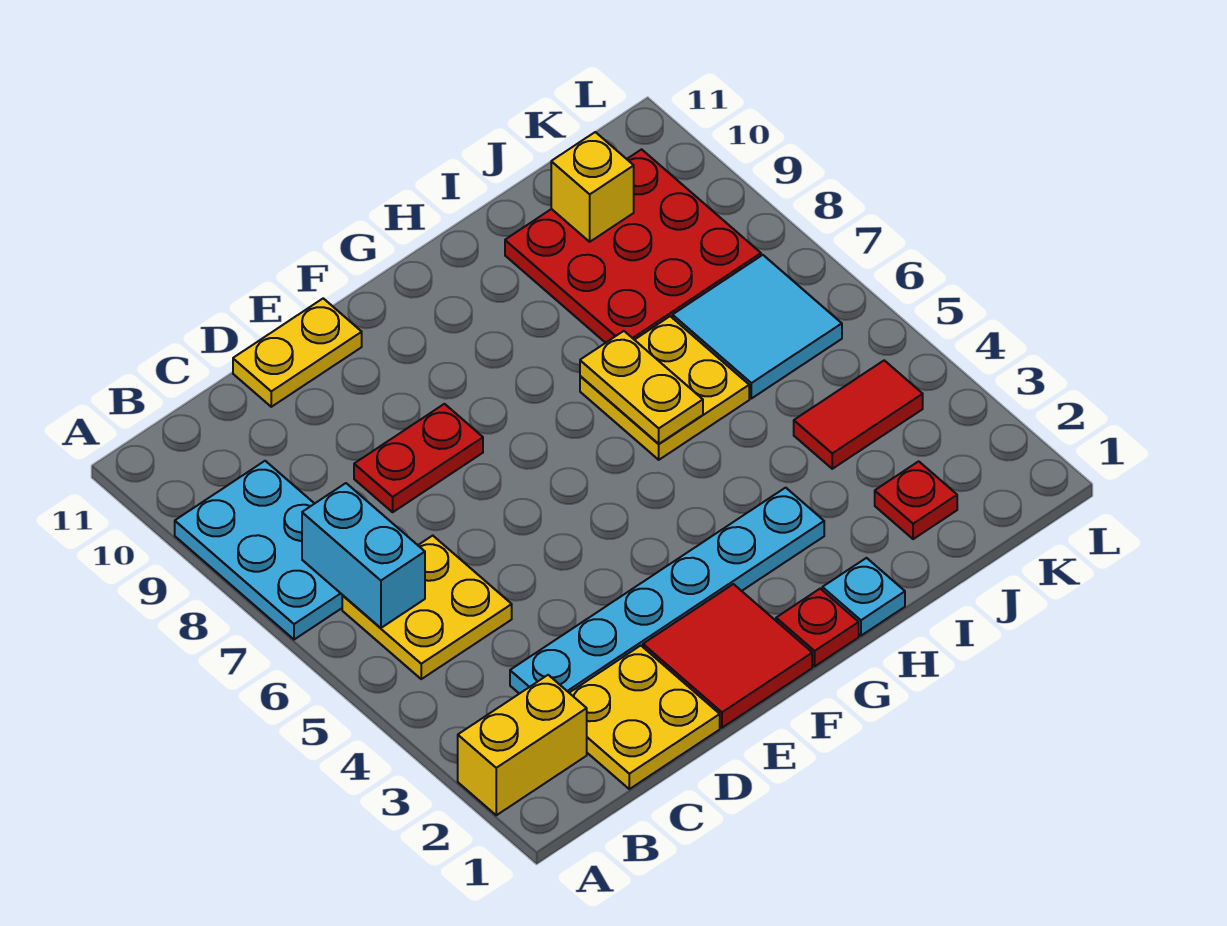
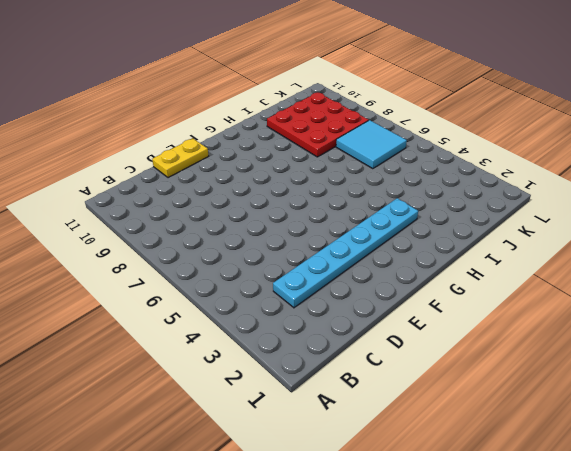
none -> yellow brick A2:B2 level 1
none -> cyan plate A7:B9 level 1
none -> yellow plate B5:C6 level 1

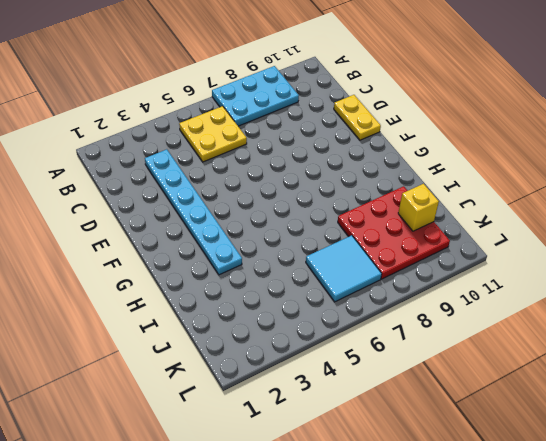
none -> yellow brick A2:B2 level 1
none -> yellow plate C1:D2 level 1
none -> red plate D8:E8 level 1

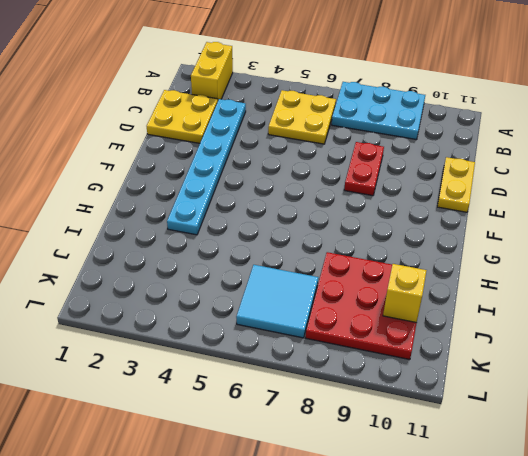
none -> red tile E1:F2 level 1
none -> red plate G1 level 1
none -> cyan plate H1 level 1

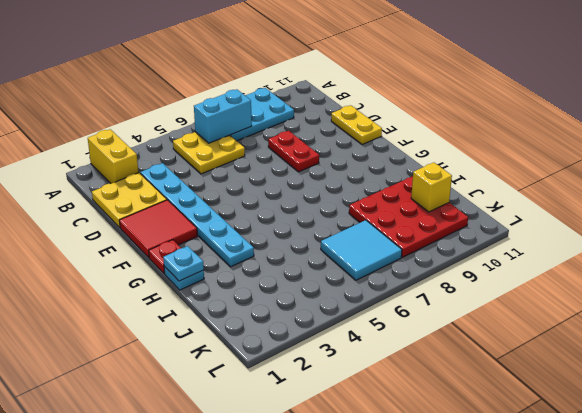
cyan plate H1 level 2 -> none
none -> yellow plate H6:I7 level 1
none -> red plate J2 level 1
none -> red tile J4:K4 level 1

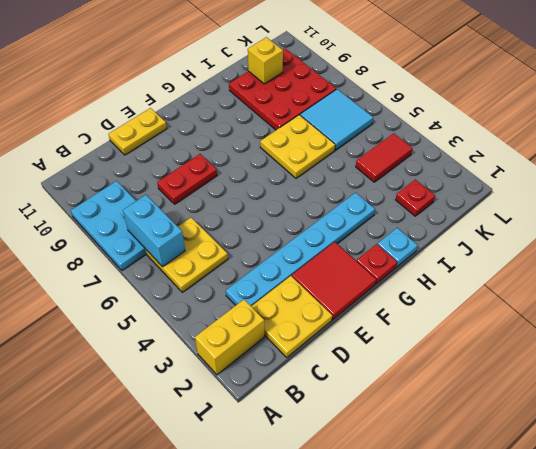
none -> yellow plate H6:H7 level 2

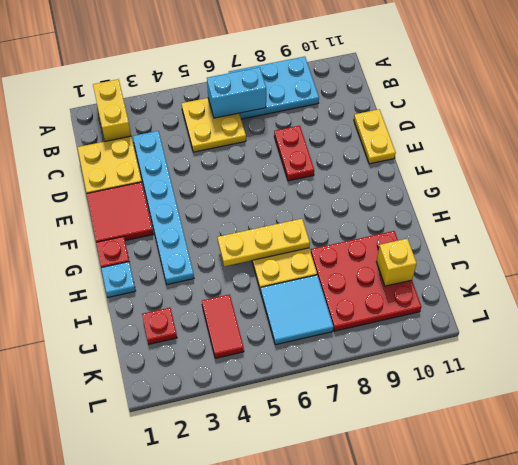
yellow plate H5:H7 level 2 -> yellow plate H6:H7 level 2

